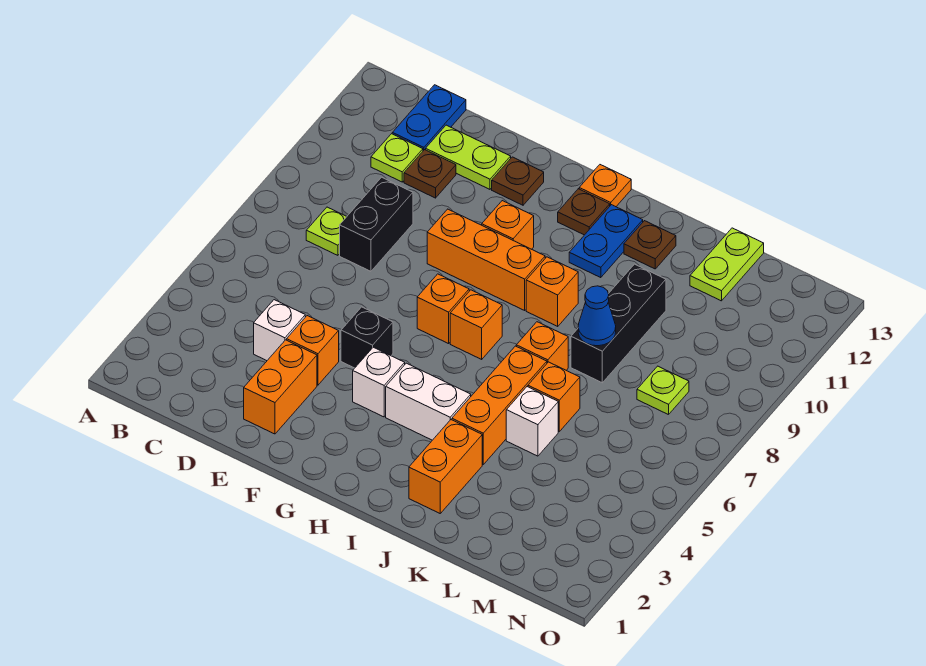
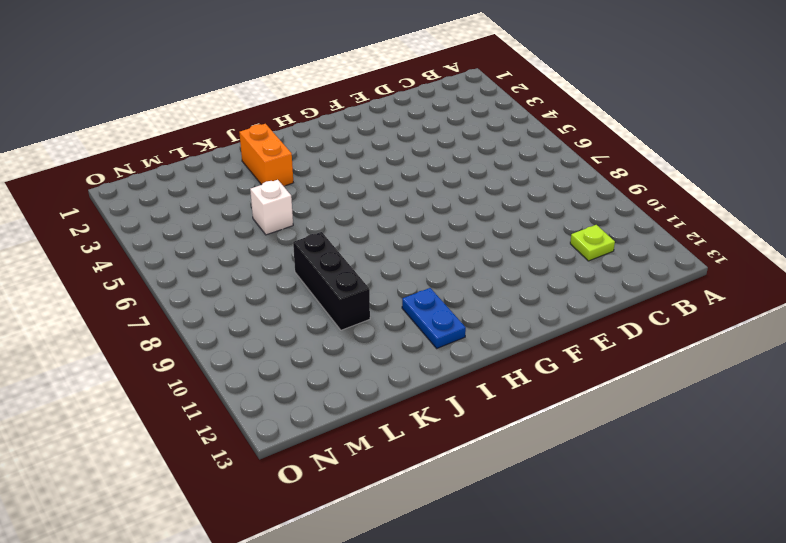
none -> lime plate C8 level 1
none -> blue plate C12:C13 level 1
none -> white brick D4 level 1
none -> black brick D8:D9 level 1

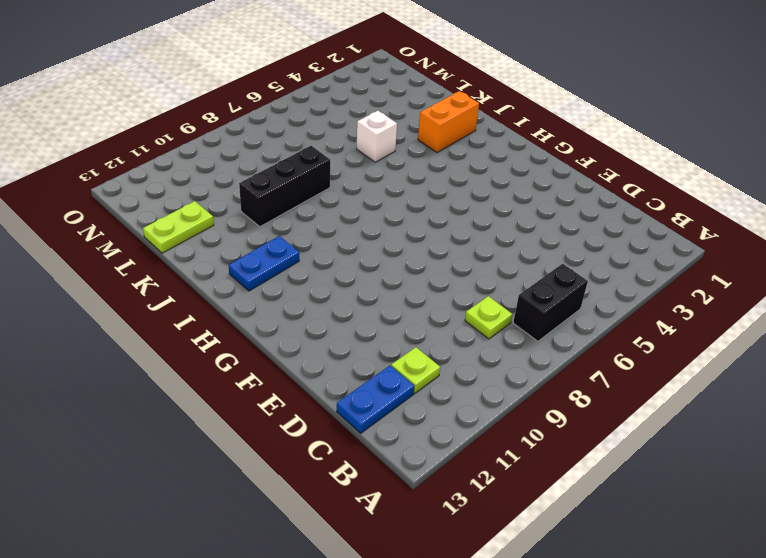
black brick B6:B7 level 1 -> black brick D8:D9 level 1
none -> white brick D4 level 1
none -> brown plate D11 level 1
none -> lime plate D12:E12 level 1
none -> orange brick E2:E3 level 1

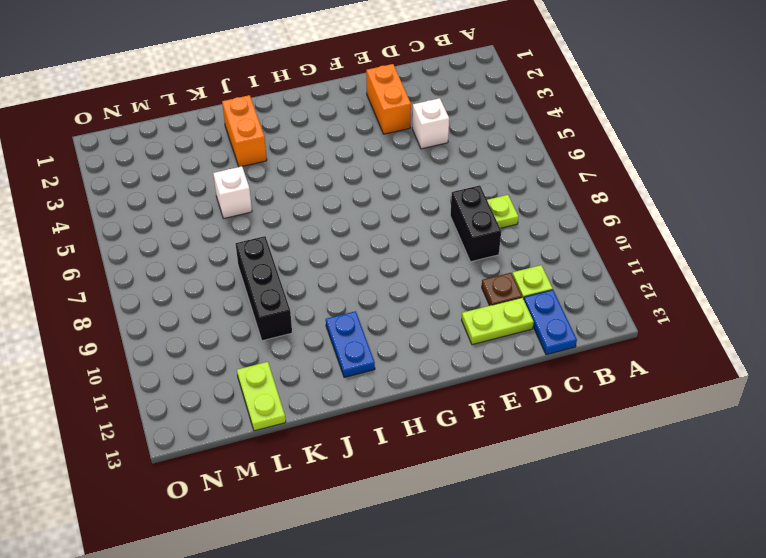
none -> orange brick E4 level 1
none -> black brick F5 level 1
none -> orange brick F9:H9 level 1
none -> brown plate F12 level 1

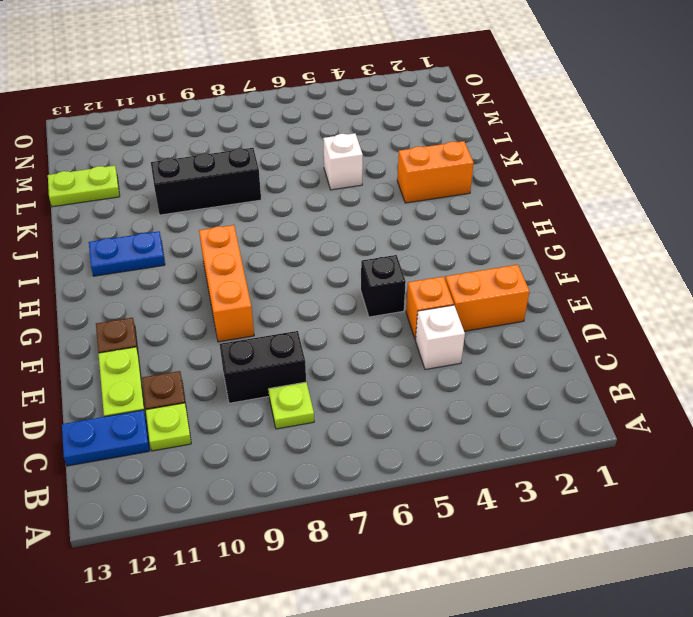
none -> white brick G4 level 1
none -> orange brick G7 level 1
none -> orange brick G10 level 1
none -> white brick H4:I4 level 1

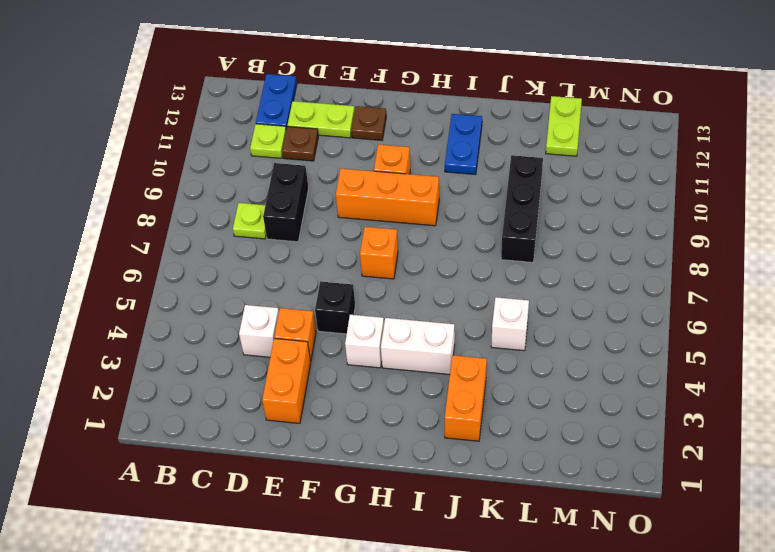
none -> orange brick H7 level 1
none -> brown plate H12 level 1
none -> orange plate H13 level 1
none -> orange brick I9 level 1

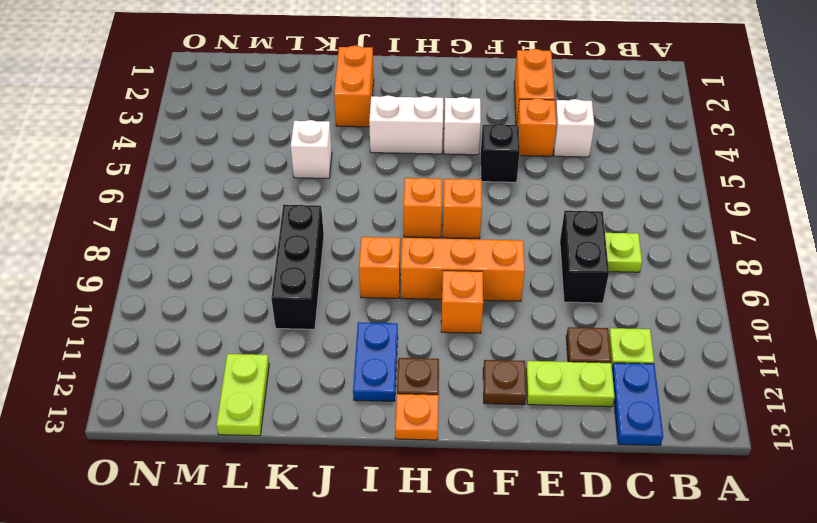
none -> orange brick J4:J6 level 1
none -> orange brick J7 level 1
none -> brown plate J12 level 1
none -> orange brick K6 level 1

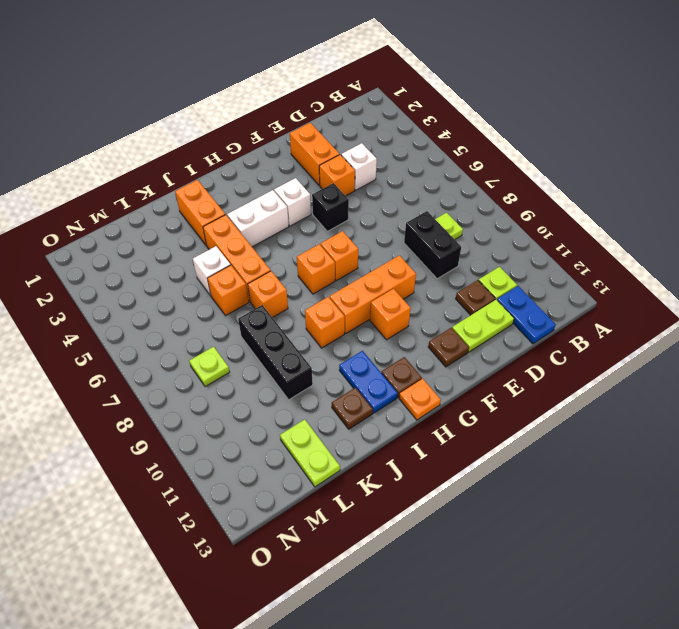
none -> blue cone K8 level 2

